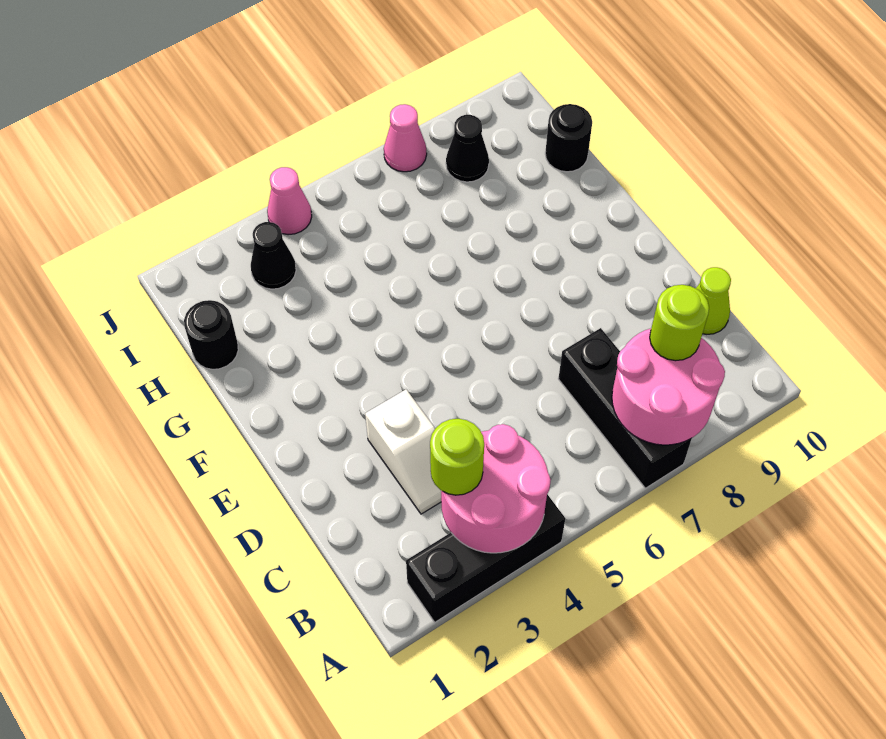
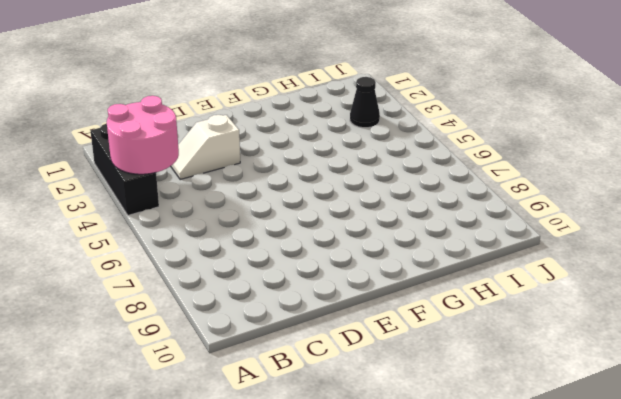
none -> black brick A7:C7 level 1
none -> lime cone C10 level 1
none -> black round brick H1 level 1

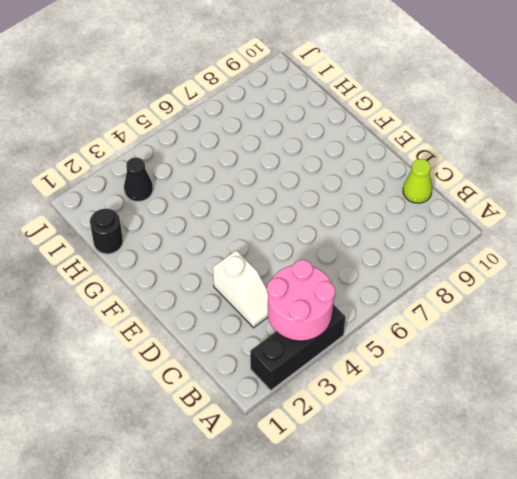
none -> black brick A7:C7 level 1
none -> black round brick H10 level 1
none -> black cone I8 level 1

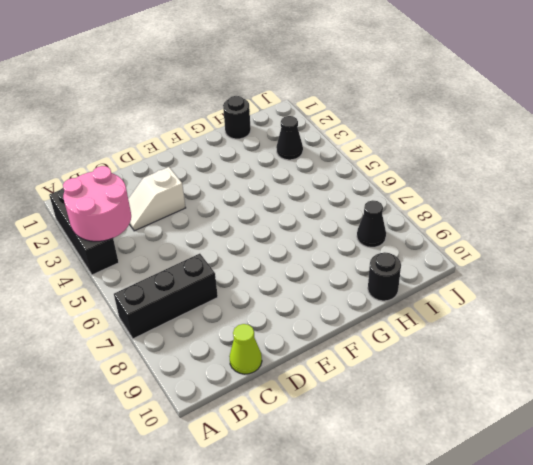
none -> pink cone J4 level 1
none -> pink cone J7 level 1
none -> pink round brick A7:B8 level 2

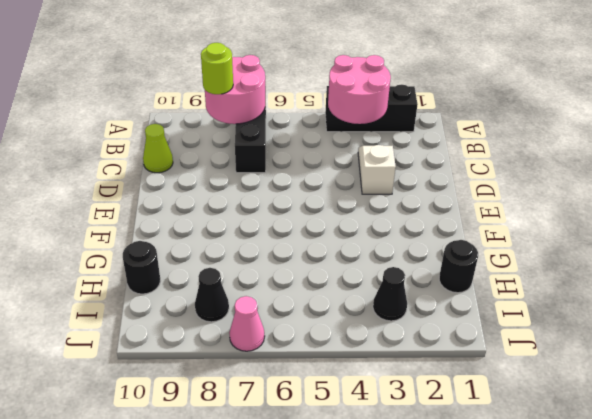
none -> pink cone J4 level 1
none -> lime round brick B3 level 3

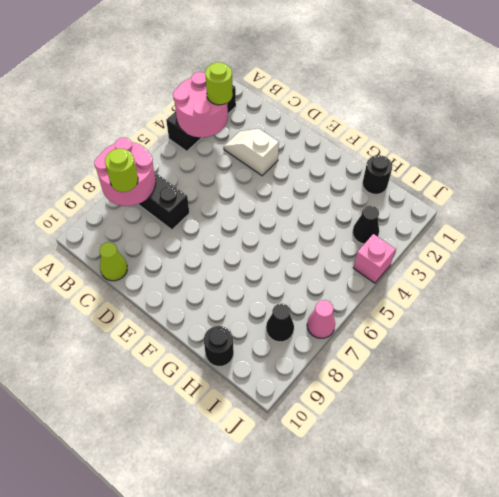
pink brick J4 level 1 -> pink cone J4 level 1

